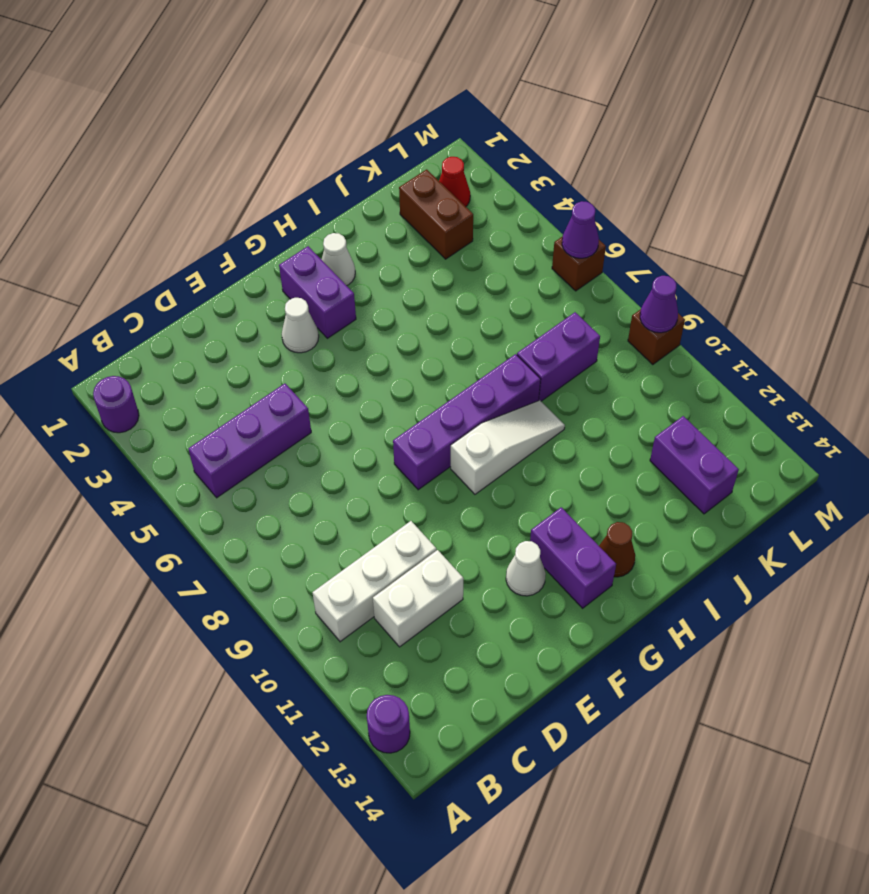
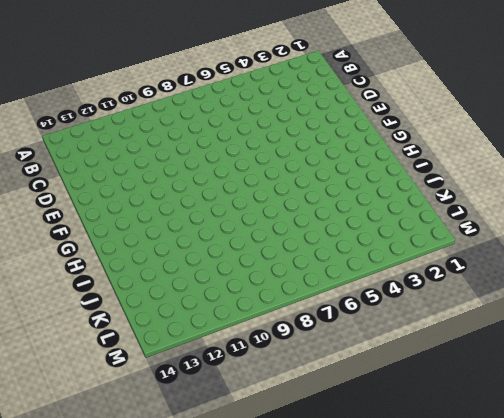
none -> purple round brick A2 level 1
none -> purple round brick A13 level 1
none -> purple brick B5:D5 level 1

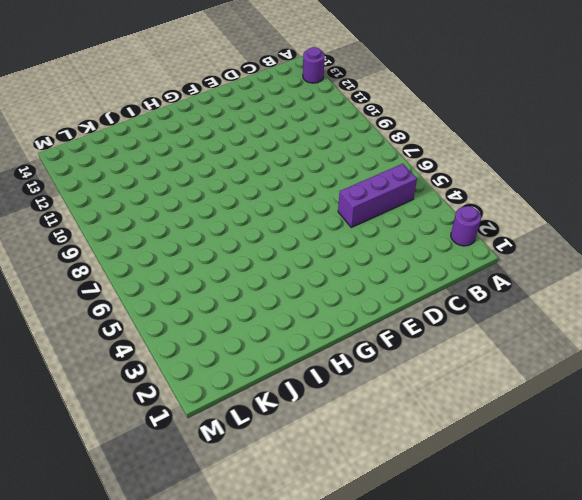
none -> white brick B10:D10 level 1
none -> white brick C11:D11 level 1
none -> white cone F3 level 1

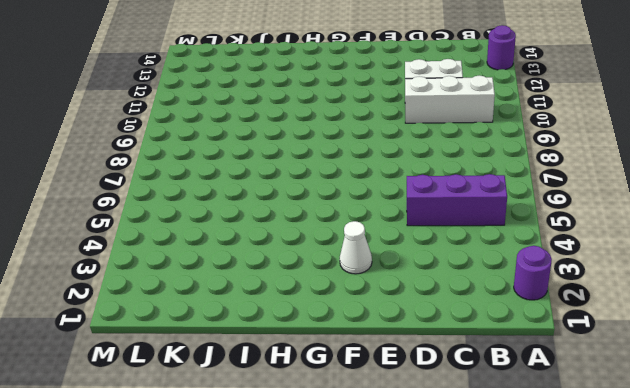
none -> purple brick F8:I8 level 1
none -> white cone F12 level 1
none -> purple brick G2:G3 level 1

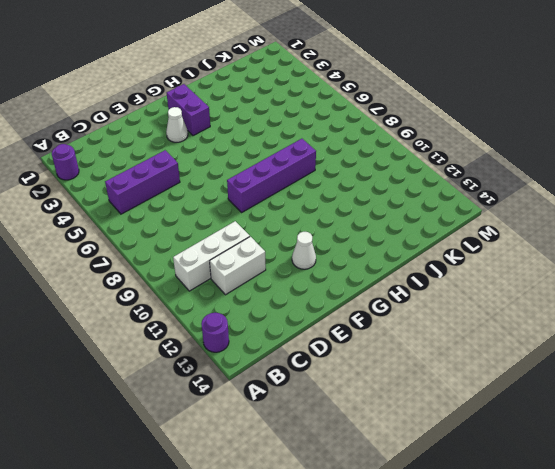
none -> white slope G9:I9 level 1 top G
none -> purple brick G12:G13 level 1
none -> white cone H2 level 1

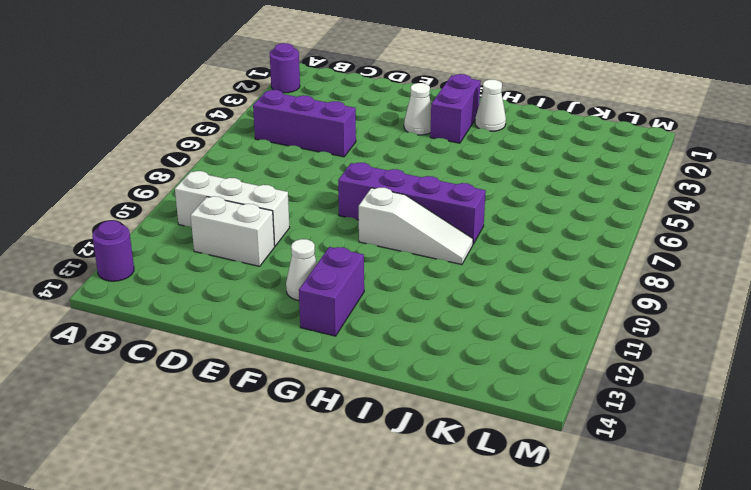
none -> brown cone H13 level 1
none -> purple brick J8:K8 level 1
none -> brown brick K2:K3 level 1

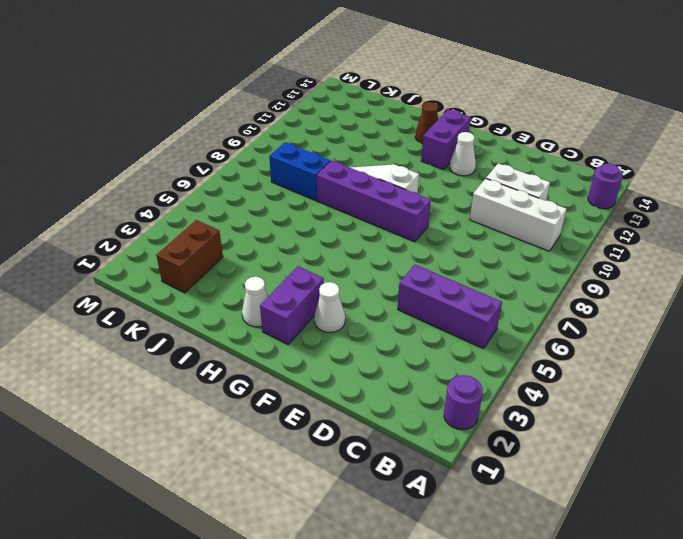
blue brick J8:K8 level 1 -> purple brick J8:K8 level 1
none -> purple brick K12:K13 level 1
none -> red cone L2 level 1
none -> brown brick M6 level 1

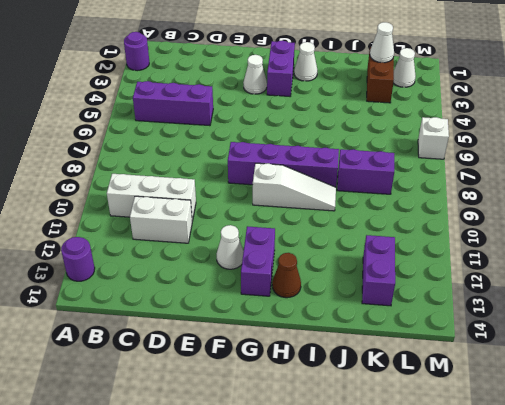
white cone K2 level 2 -> none
white cone L2 level 1 -> red cone L2 level 1
white brick M6 level 1 -> brown brick M6 level 1
none -> brown brick M9 level 1
none -> purple cone M6 level 2
none -> purple cone M9 level 2

